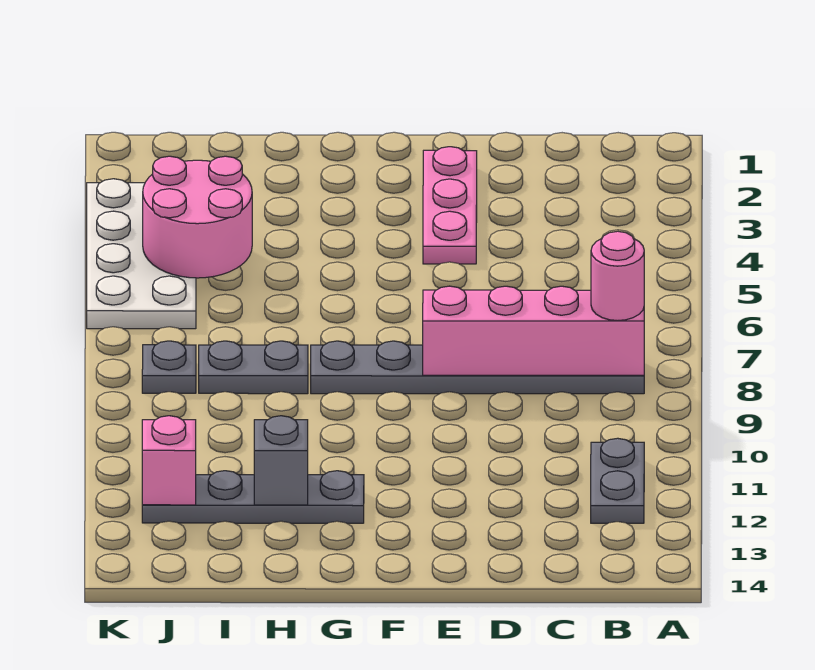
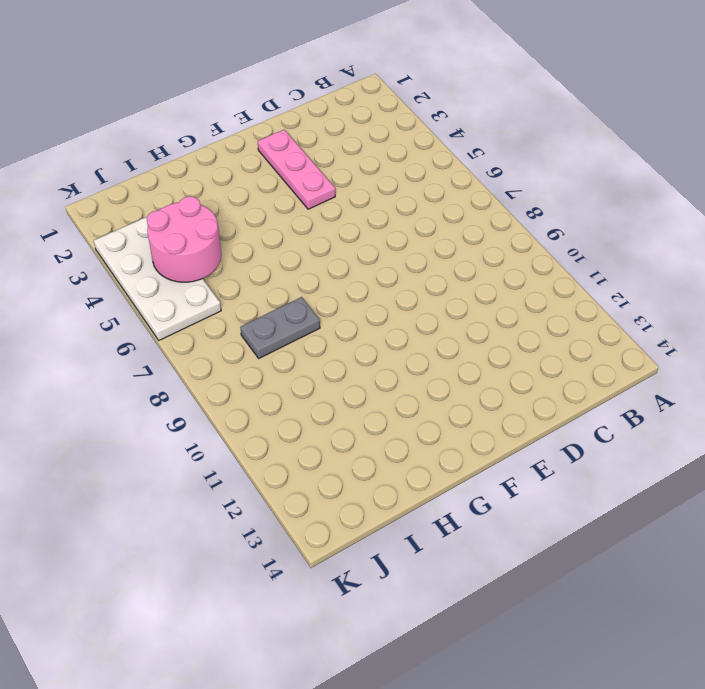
none -> grey plate B8:G8 level 1
none -> grey plate B11:B12 level 1
none -> grey plate G12:J12 level 1

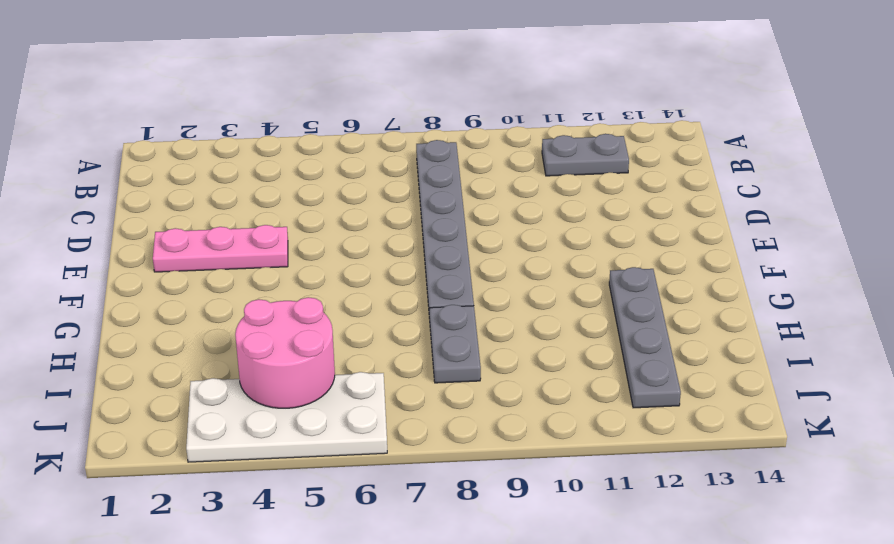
none -> grey plate J8 level 1
none -> pink brick B8:E8 level 2
none -> grey brick H12 level 2

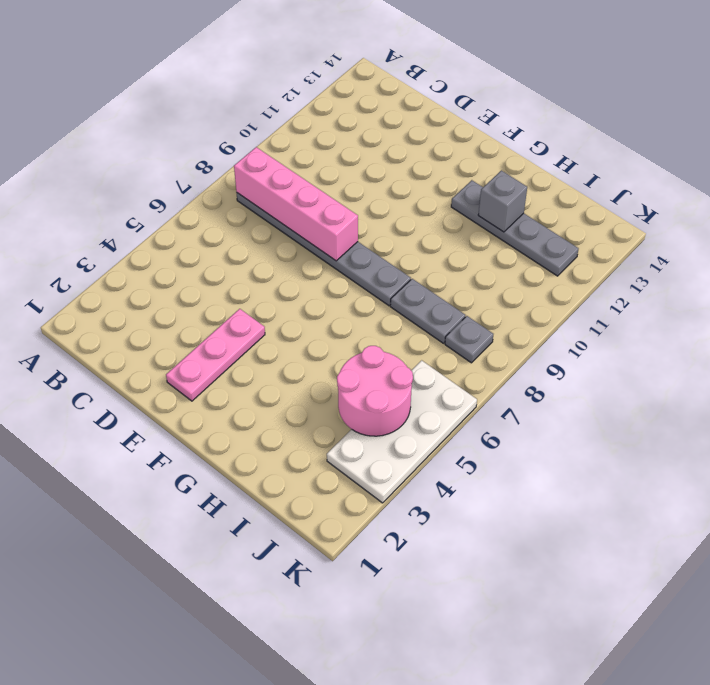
none -> grey plate B11:B12 level 1
none -> pink brick J12 level 2
none -> pink round brick B8 level 3

